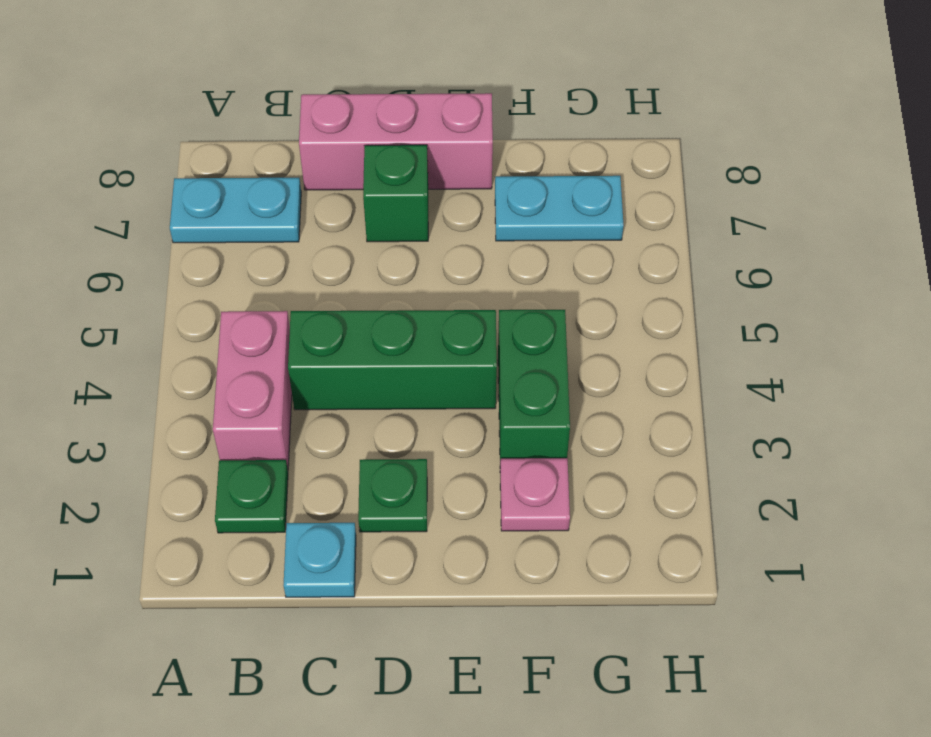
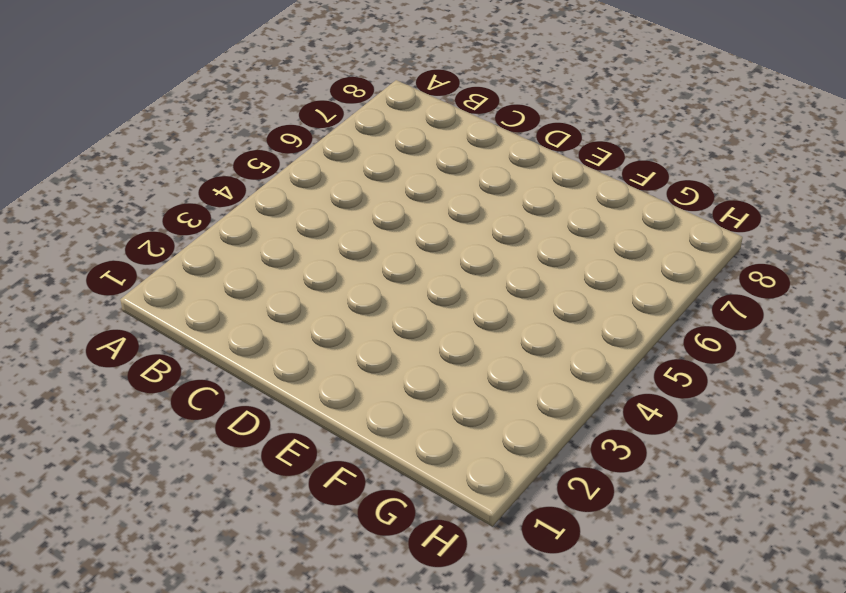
none -> cyan plate A7:B7 level 1
none -> green plate B2 level 1

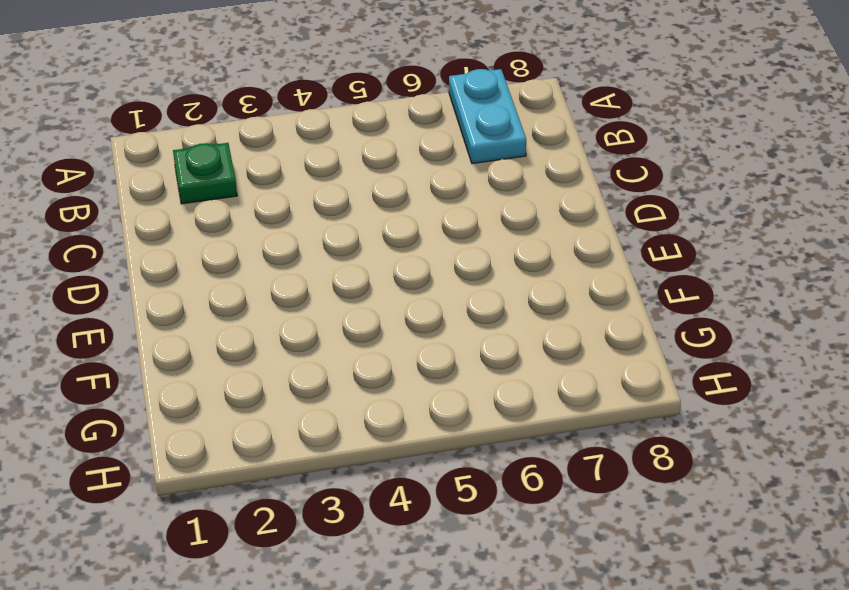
none -> pink brick B3:B4 level 1
none -> cyan plate C1 level 1

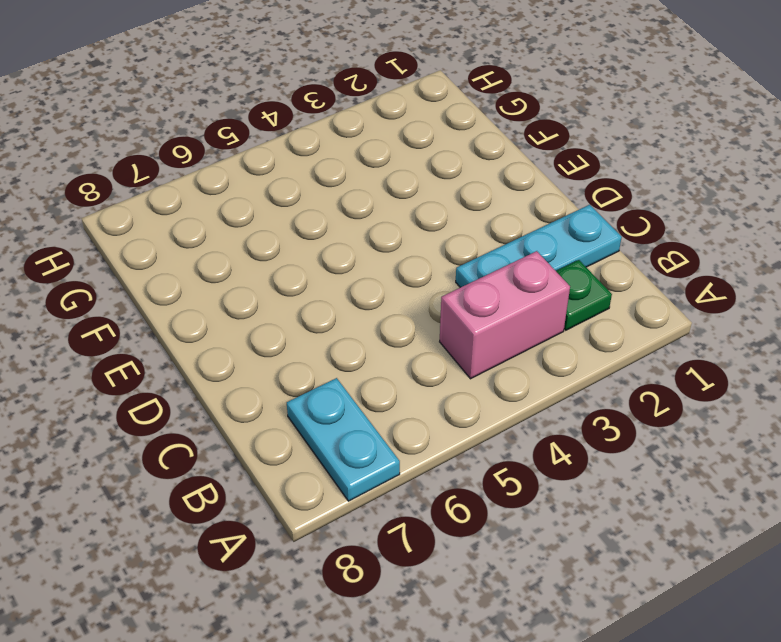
cyan plate C1:C3 level 1 -> cyan plate C1 level 1
none -> green brick C4:E4 level 1
none -> pink brick C8:E8 level 1

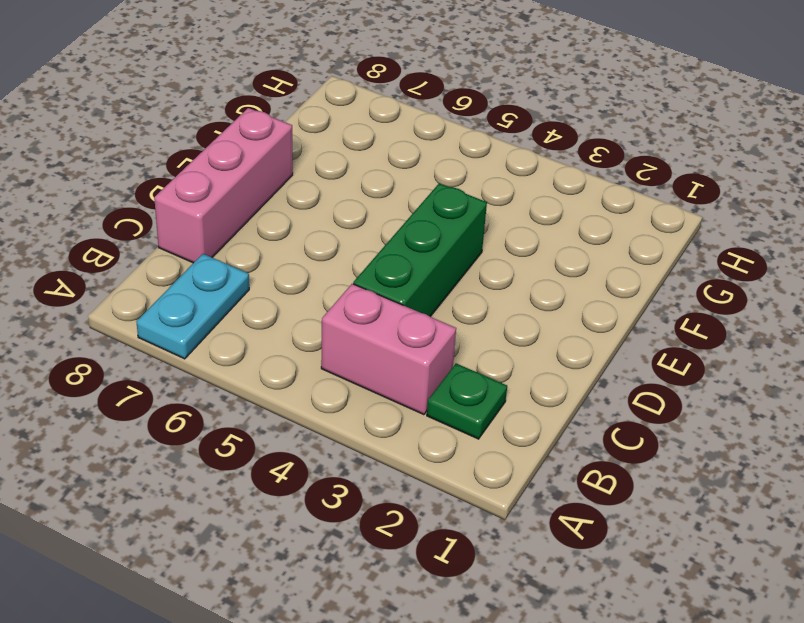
none -> cyan plate C1 level 1
none -> green plate D2 level 1

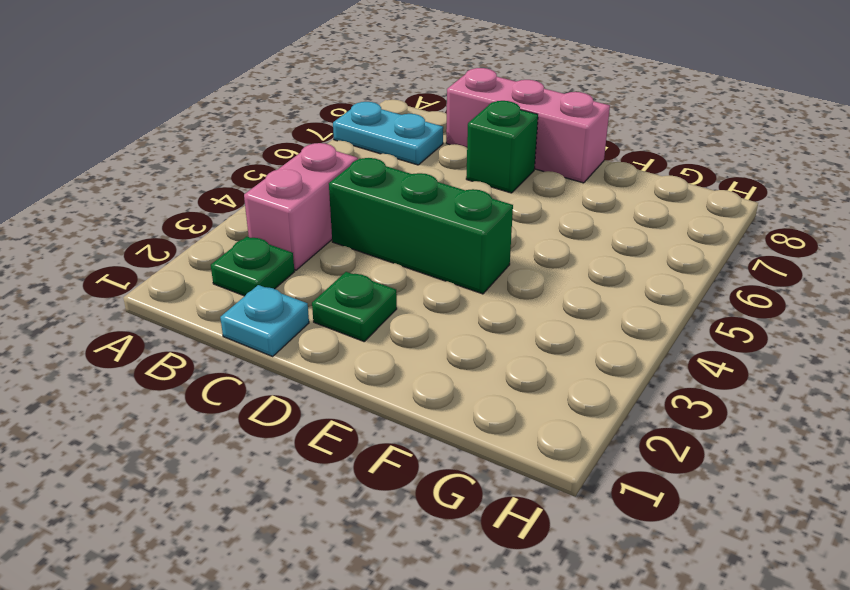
none -> pink plate F2 level 1
none -> green brick F3:F4 level 1

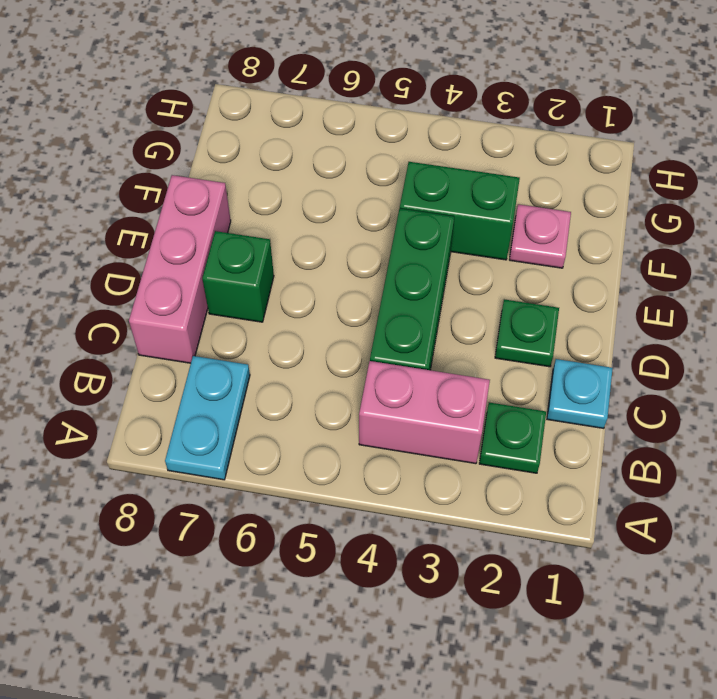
none -> cyan plate F7:G7 level 1

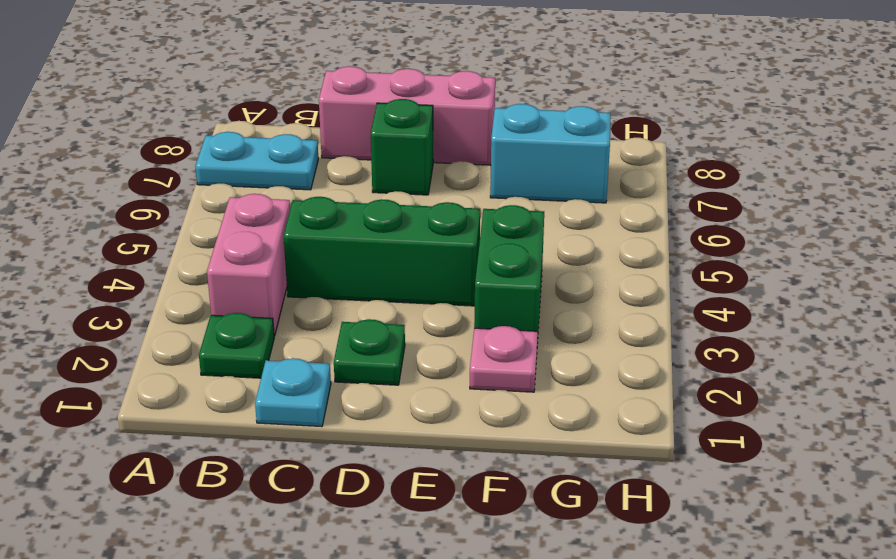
cyan brick F7:G7 level 1 -> cyan plate F7:G7 level 1

